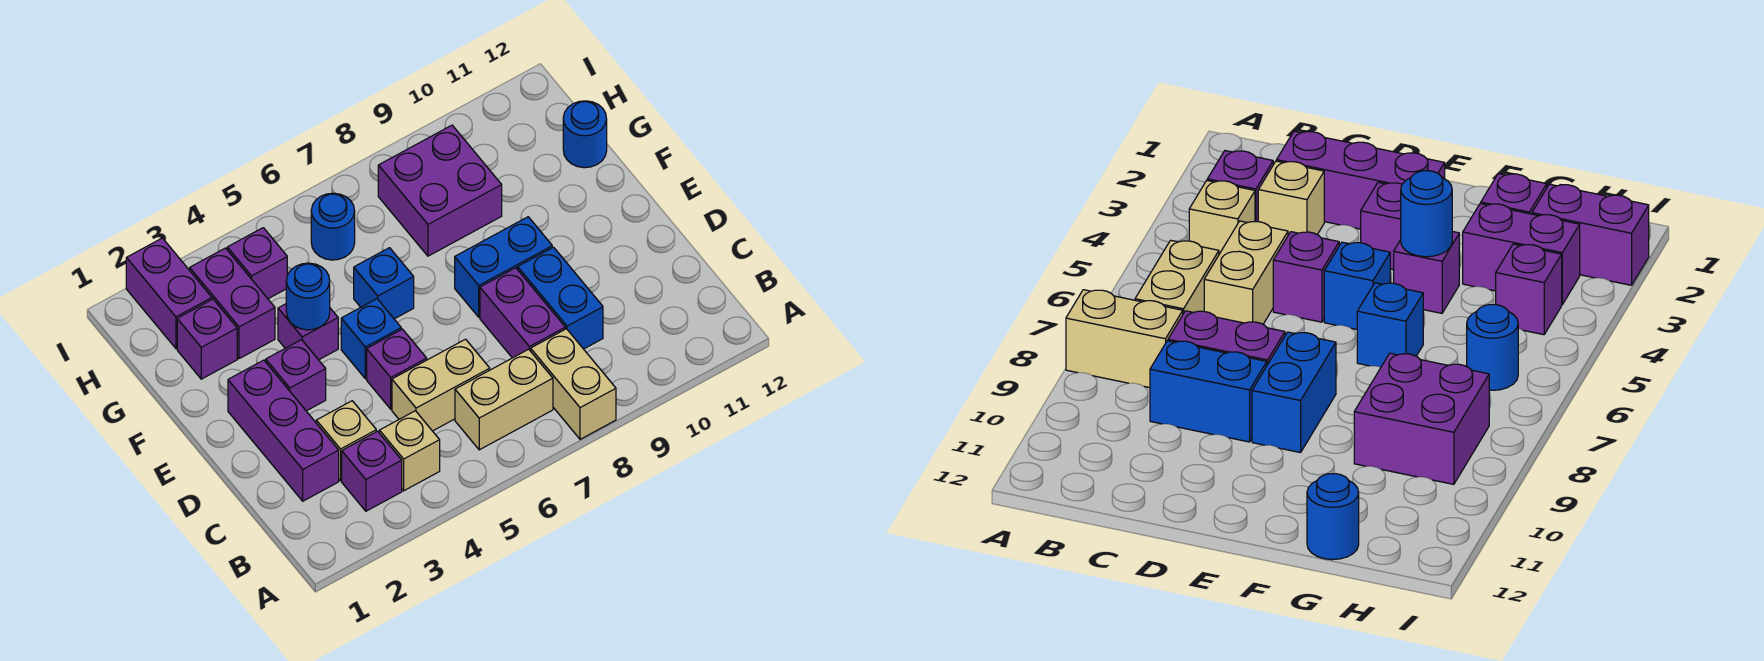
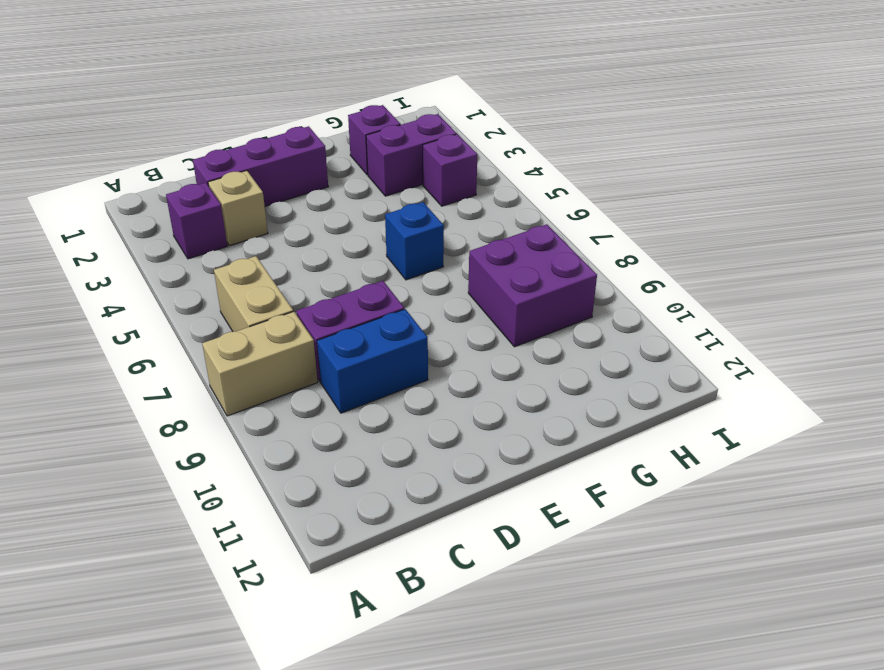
none -> tan brick B4 level 1
none -> tan brick C5:C6 level 1
none -> purple brick D5 level 1

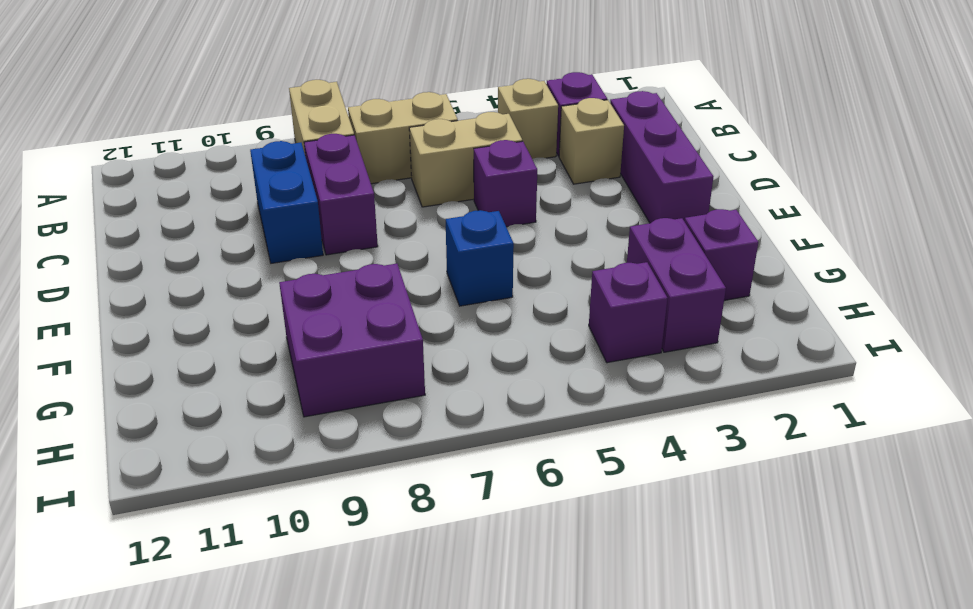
none -> purple brick E3 level 1
none -> blue brick E5 level 1
none -> blue brick E8:E9 level 1

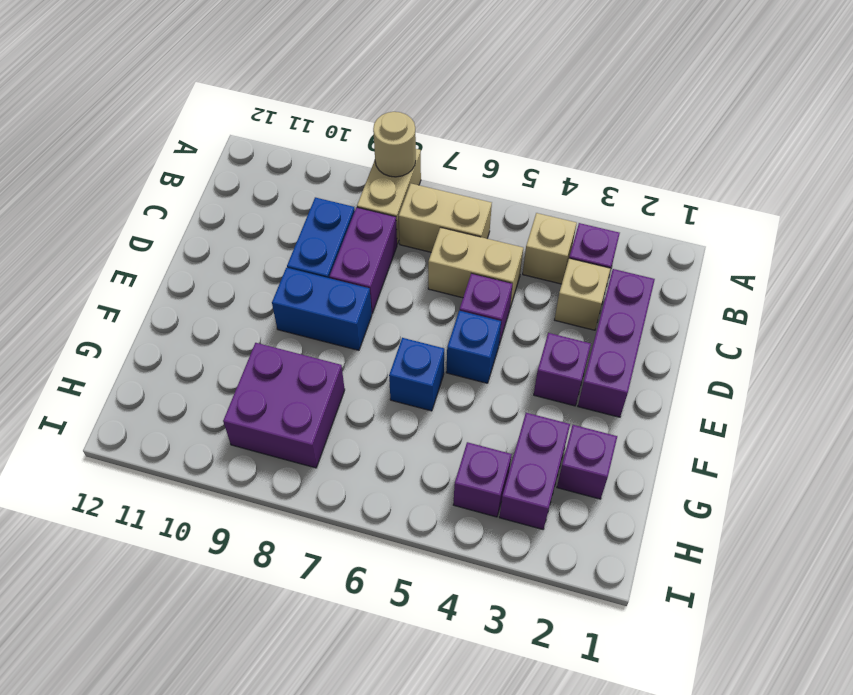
tan round brick A8 level 2 -> none
none -> purple brick F4 level 1
none -> blue round brick G12 level 1
none -> purple brick H2:I2 level 1

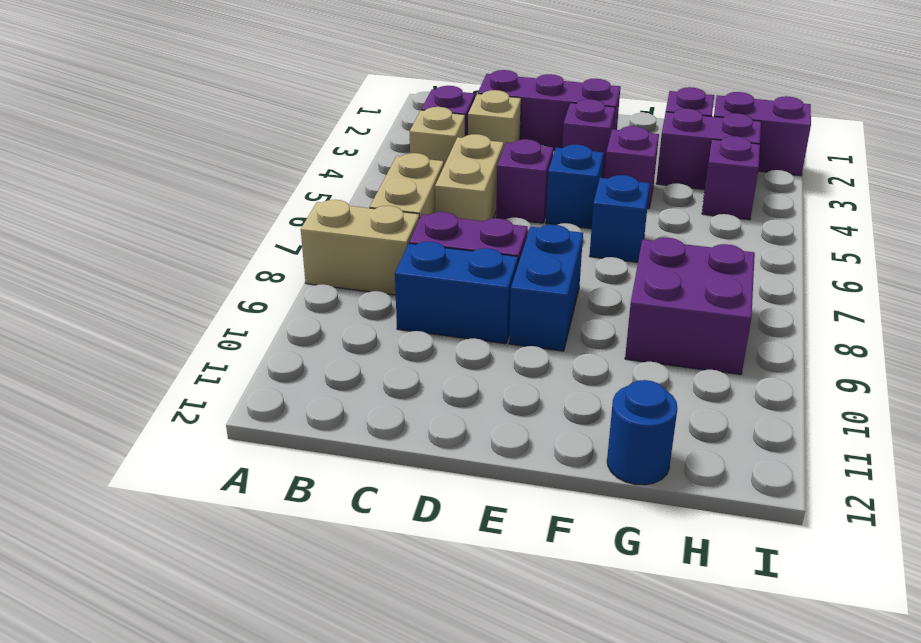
none -> blue round brick H6 level 1
none -> blue round brick F4 level 2

